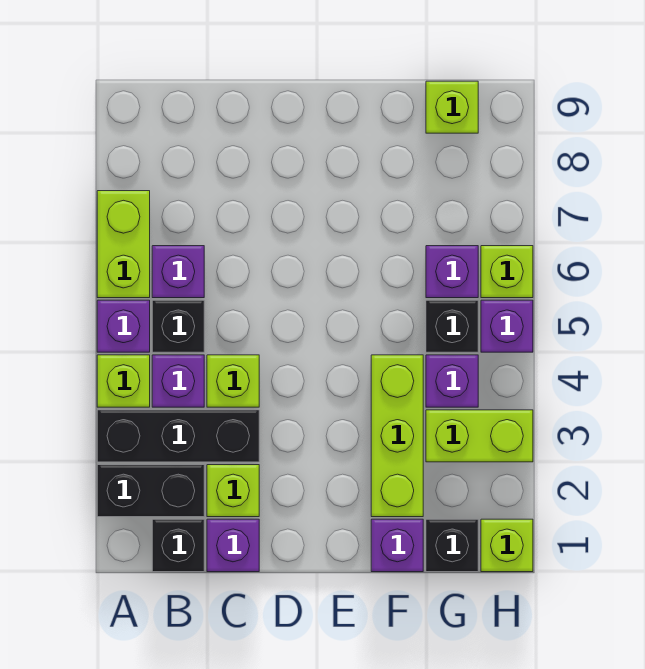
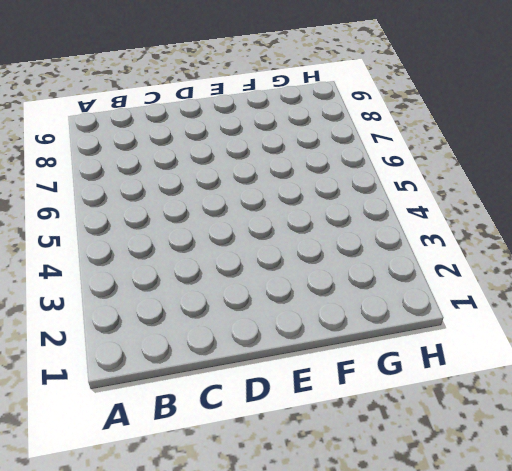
none -> black brick A2:B2 level 1
none -> black brick A3:C3 level 1
none -> lime brick A4 level 1

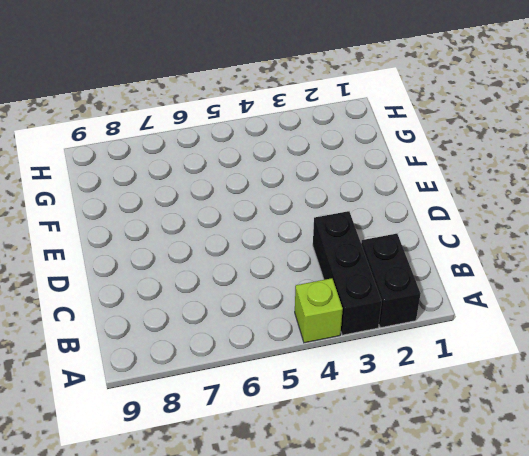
none -> purple brick A5 level 1
none -> lime brick A6:A7 level 1
none -> black brick B1 level 1

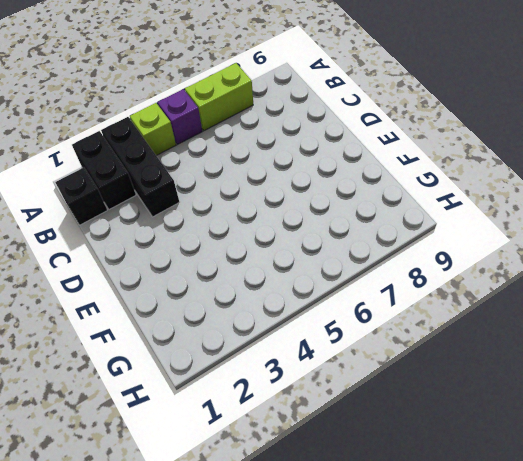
none -> purple brick B4 level 1
none -> black brick B5 level 1
none -> purple brick B6 level 1

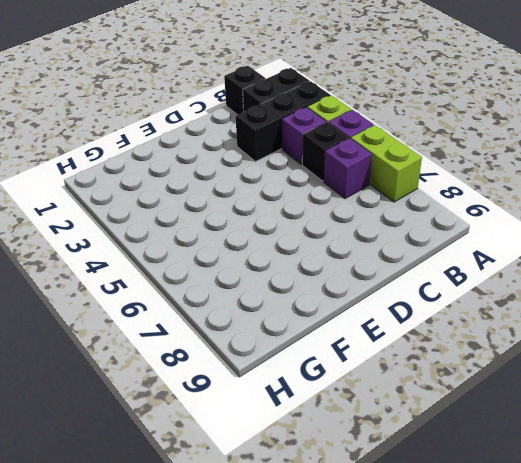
none -> purple brick C1 level 1
none -> lime brick C2 level 1
none -> lime brick C4 level 1

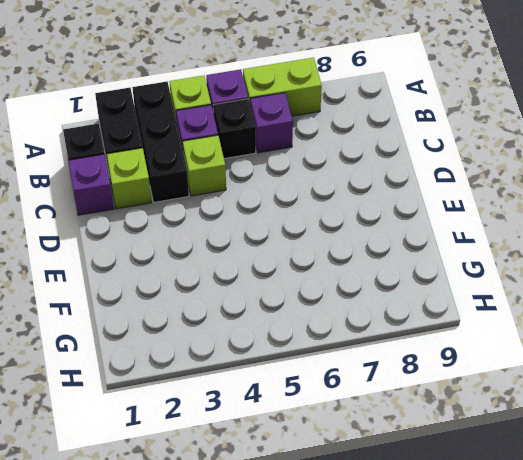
none -> purple brick F1 level 1
none -> lime brick F2:F4 level 1
none -> black brick G1 level 1

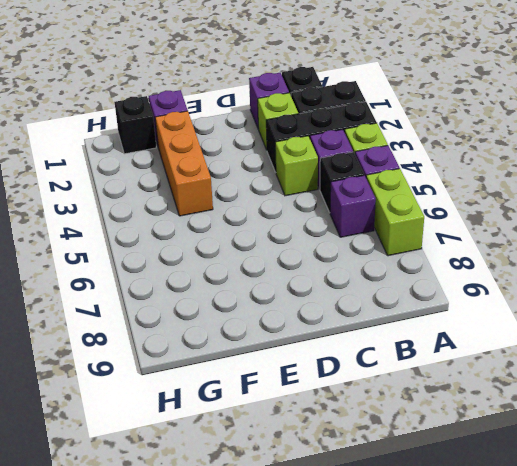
orange brick F2:F4 level 1 -> lime brick F2:F4 level 1
none -> lime brick G3:H3 level 1
none -> purple brick G4 level 1
none -> black brick G5 level 1

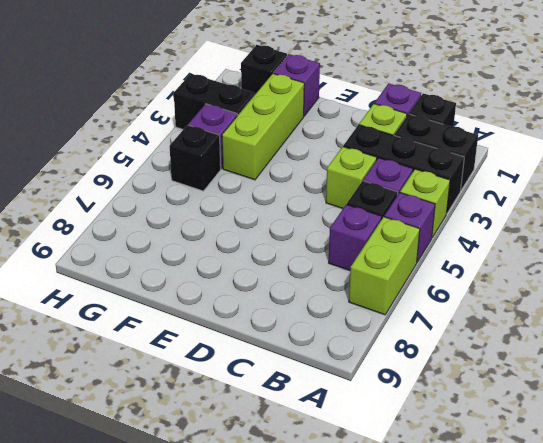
black brick G3:H3 level 1 -> lime brick G3:H3 level 1
none -> purple brick G6 level 1
none -> lime brick G9 level 1
none -> lime brick H1 level 1

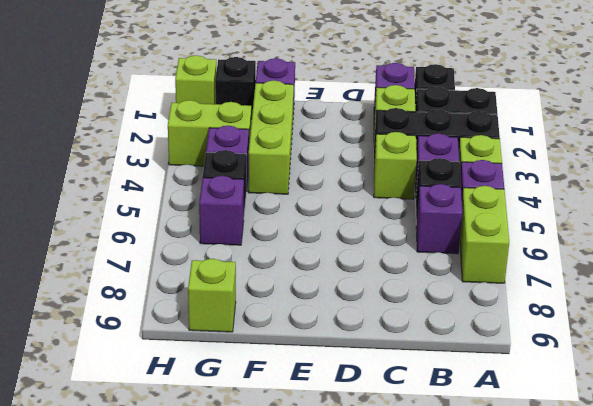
none -> purple brick H5 level 1
none -> lime brick H6 level 1

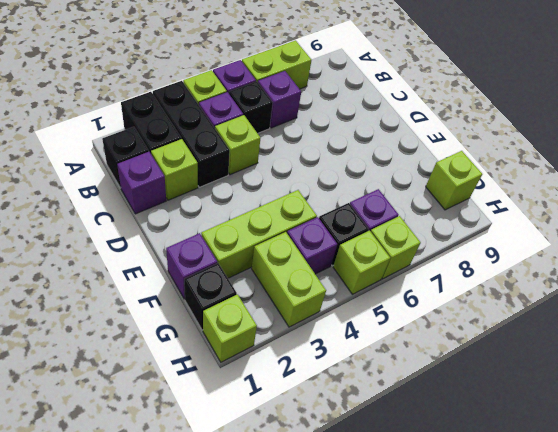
lime brick H5 level 1 -> purple brick H5 level 1

